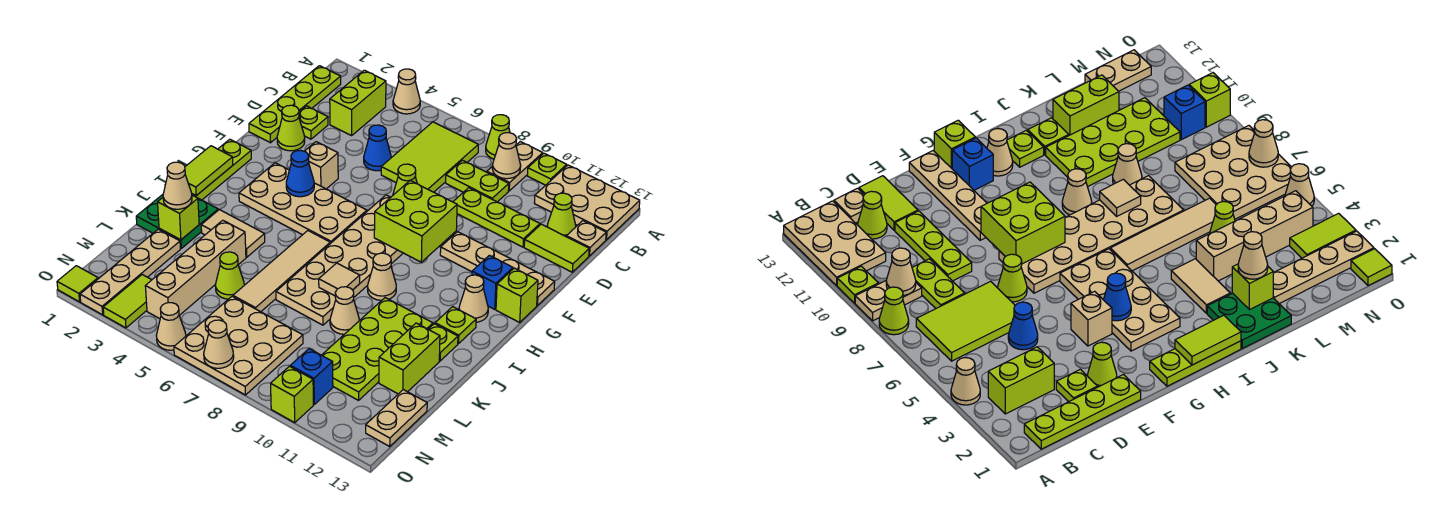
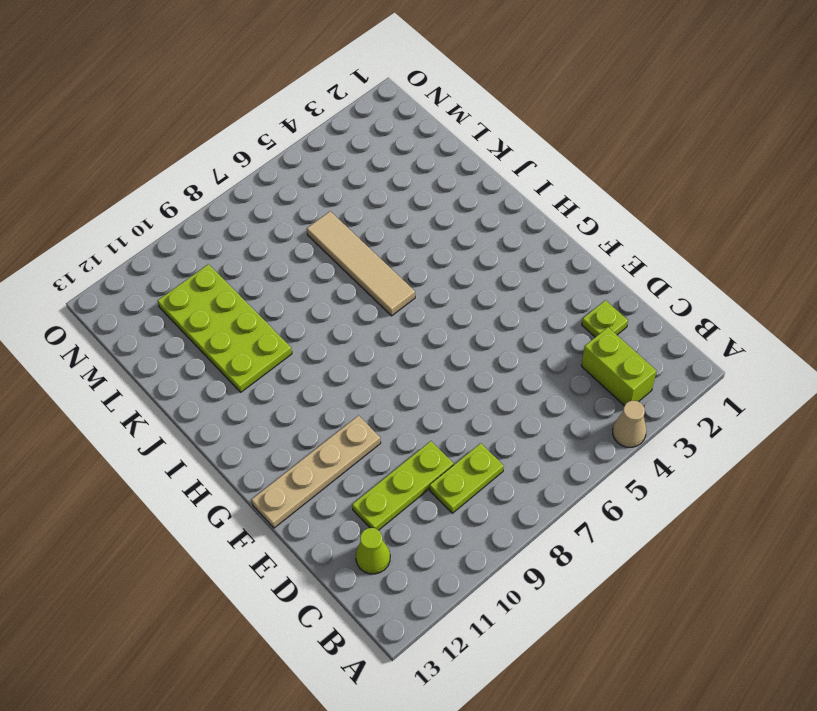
none -> lime cone A8 level 1
none -> tan plate A9:B9 level 1
none -> lime plate A10 level 1
none -> tan plate A11:B13 level 1

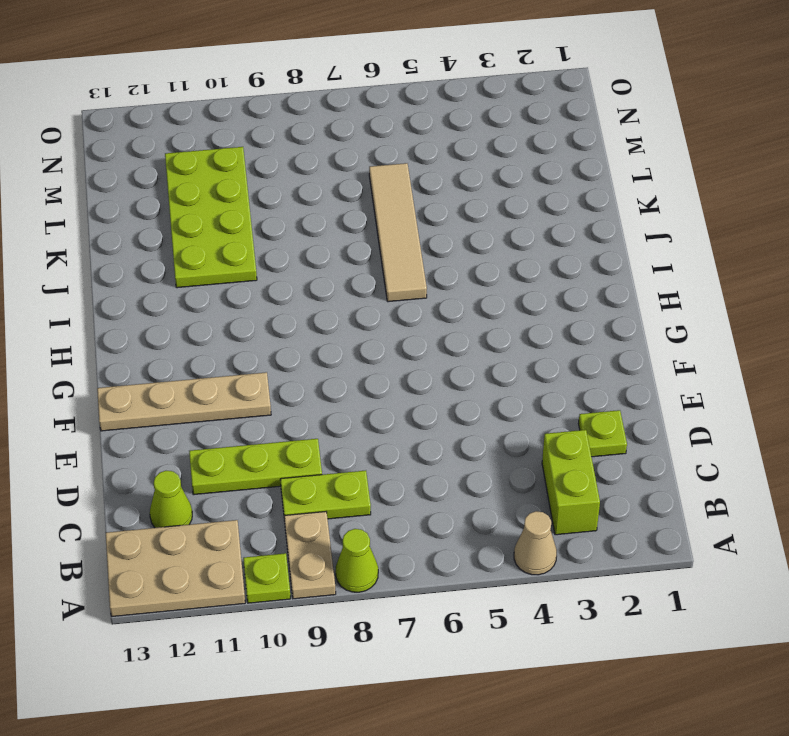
none -> lime plate B1:E1 level 1
none -> lime tile B6:D7 level 1
none -> tan plate C13 level 1
none -> blue cone D5 level 1

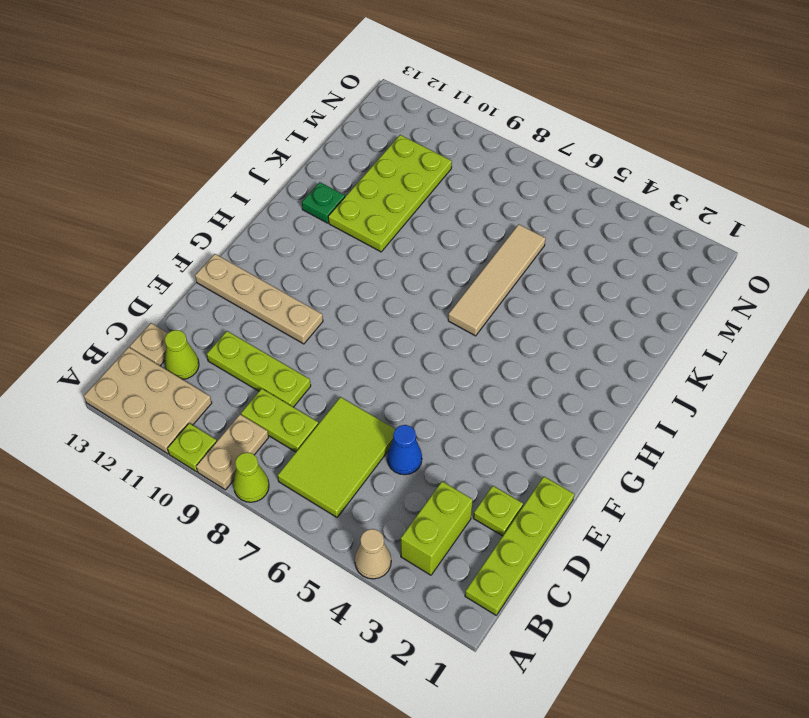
green plate J12 level 1 -> lime plate J12 level 1
none -> lime tile D12:D13 level 1
none -> lime cone E2 level 1
none -> lime cone E7 level 1
none -> tan brick F4 level 1

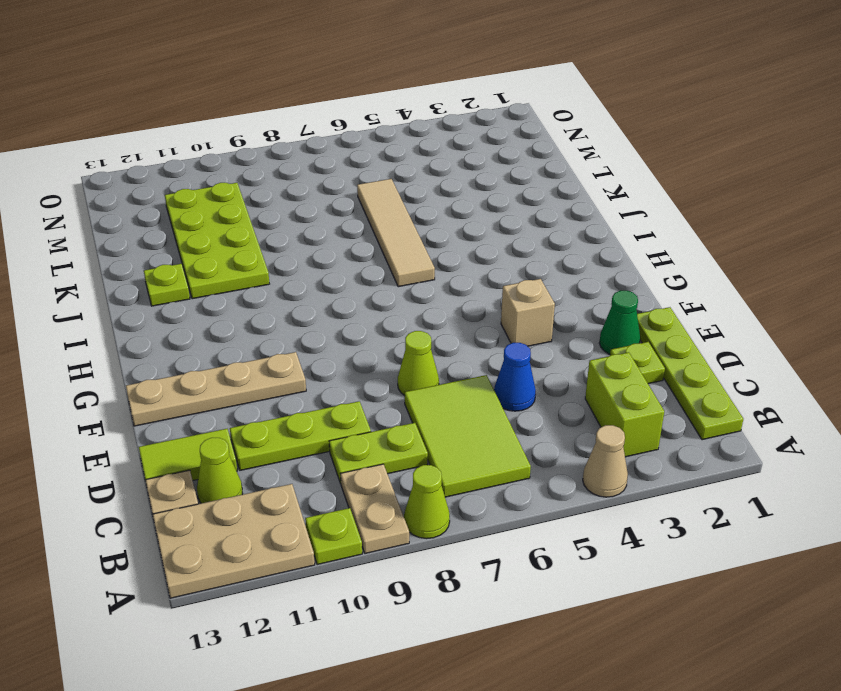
green cone E2 level 1 -> lime cone E2 level 1
none -> tan plate F7:K8 level 1
none -> lime plate G1:I1 level 1
none -> tan plate G3:H6 level 1
none -> blue brick G12 level 1

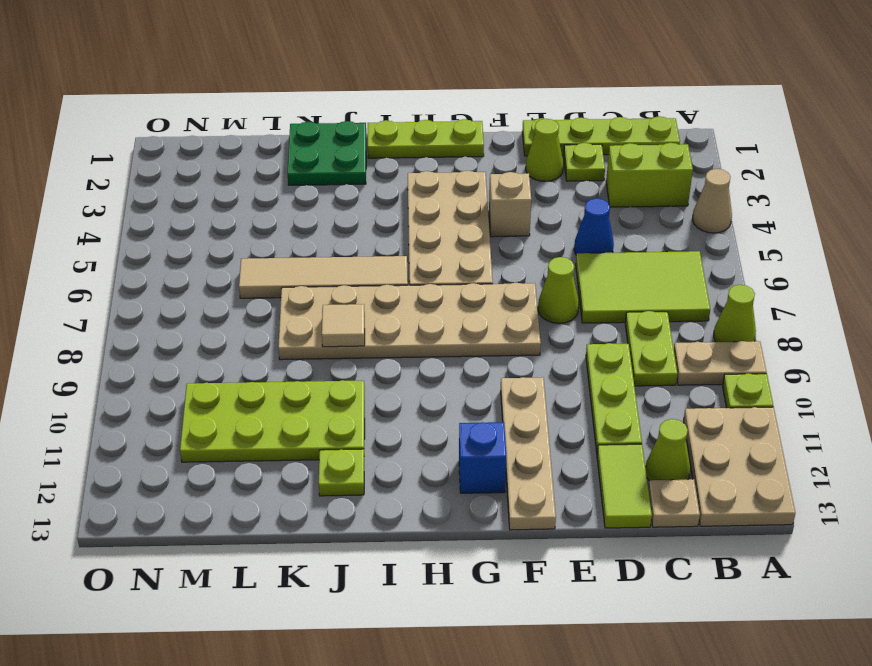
none -> lime brick G13 level 1
none -> tan cone H12 level 1
none -> tan cone I9 level 1
none -> lime plate I12 level 1

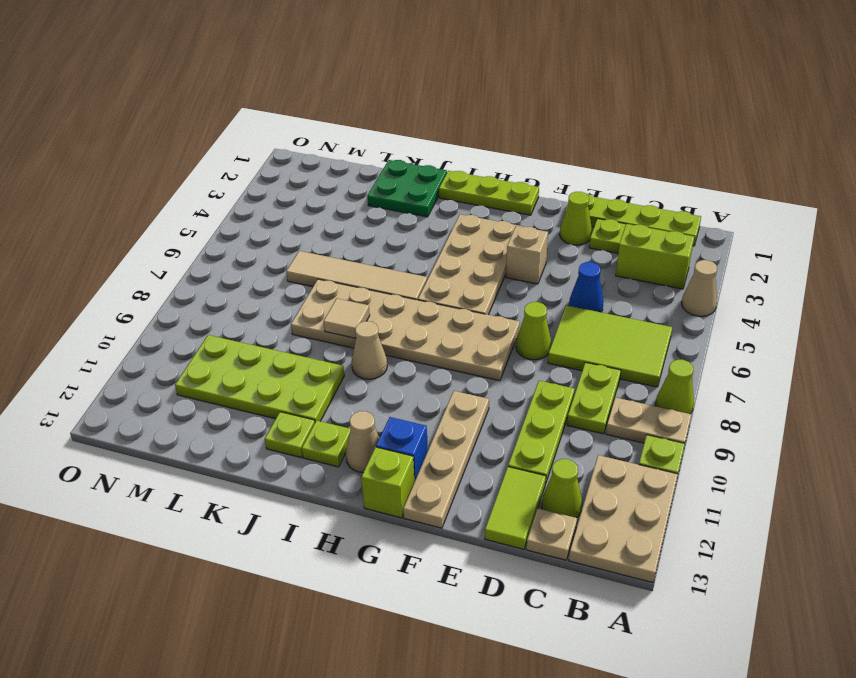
none -> tan tile J3:J4 level 1
none -> tan brick K4:N4 level 1
none -> tan cone K9 level 1
none -> lime brick K12:L12 level 1

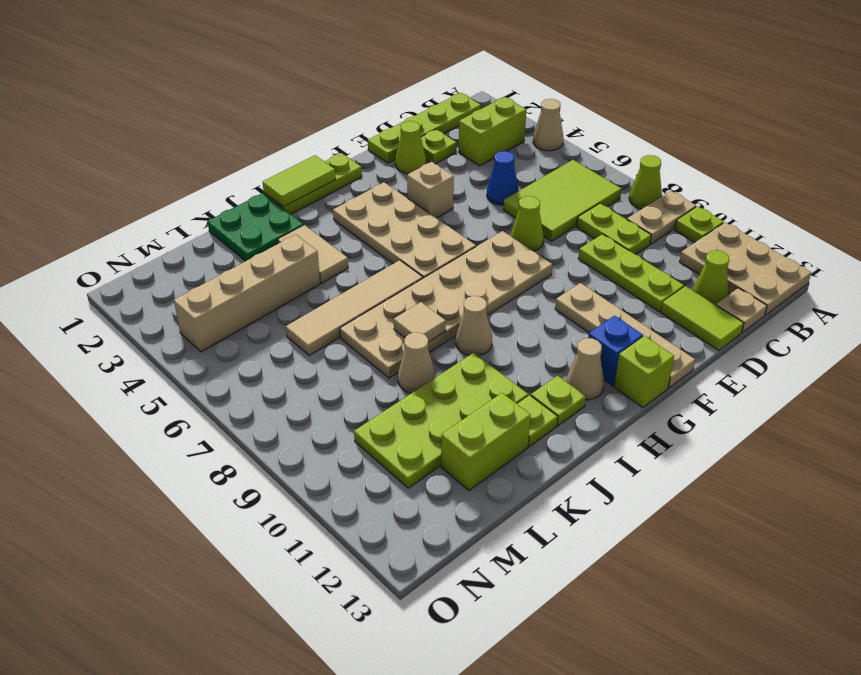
none -> tan plate L2:O2 level 1
none -> lime cone L5 level 1
none -> tan plate M6:O8 level 1
none -> tan plate M13:N13 level 1

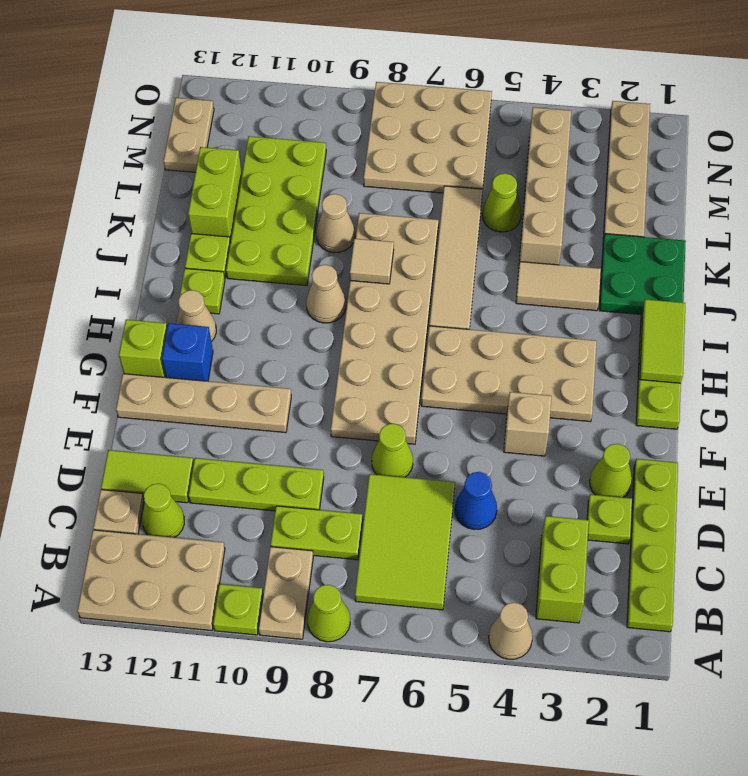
none -> lime tile N3:O3 level 1
none -> blue brick N10 level 1
none -> lime tile O1 level 1
none -> tan cone O5 level 1

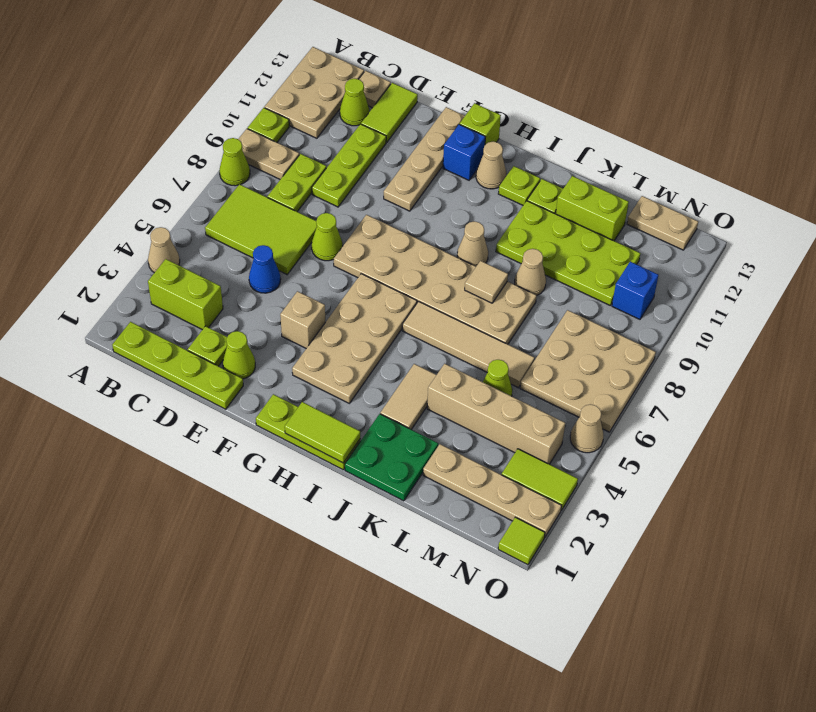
none -> lime brick O10 level 1
none -> tan cone B9 level 2
none -> lime brick F8:G9 level 2
none -> blue cone G4 level 2

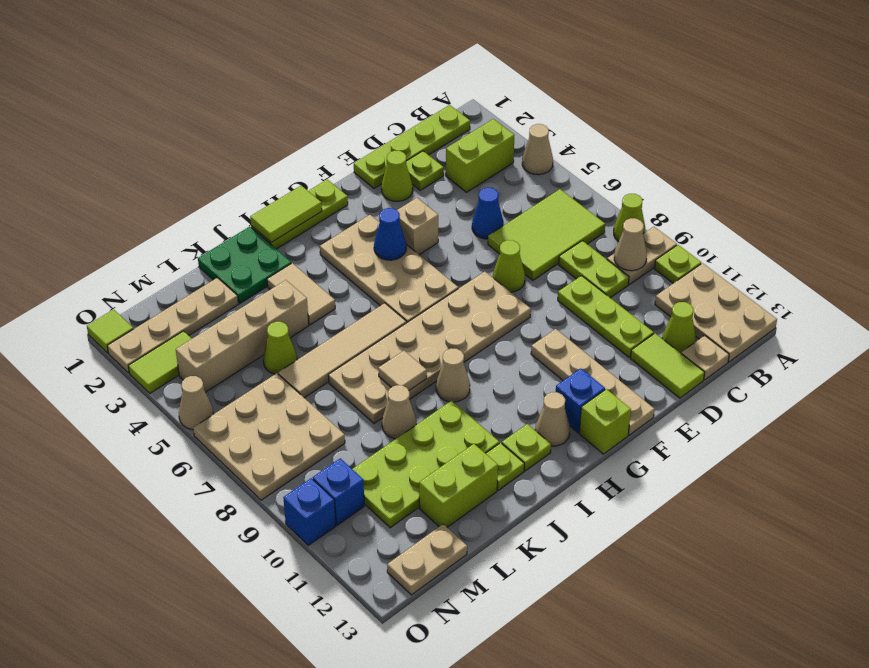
blue brick O10 level 1 -> lime brick O10 level 1
none -> lime brick F8:G9 level 2
none -> lime brick K2 level 2
none -> tan cone O7 level 2
none -> tan cone K2 level 3

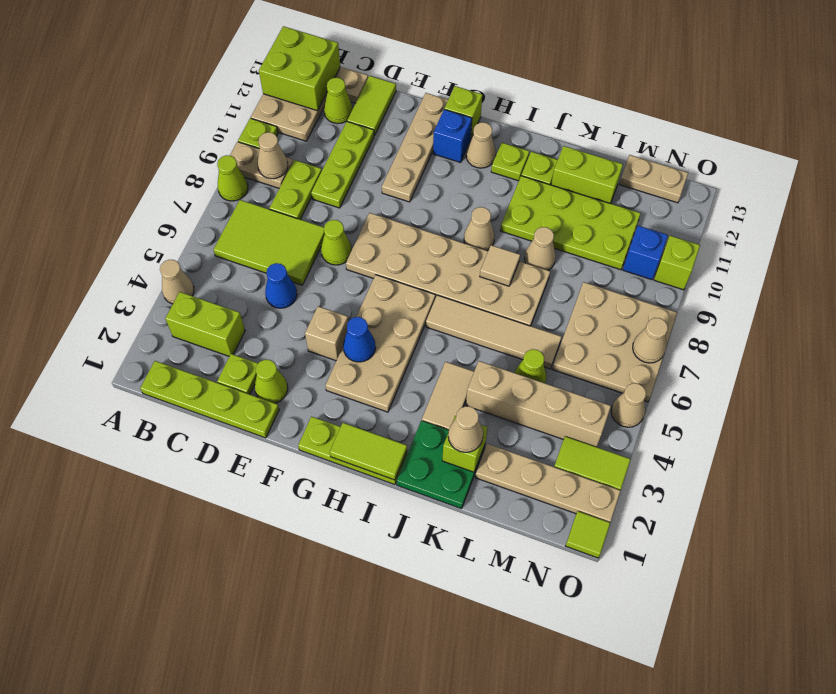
lime brick A12:B13 level 2 -> lime brick F8:G9 level 2

